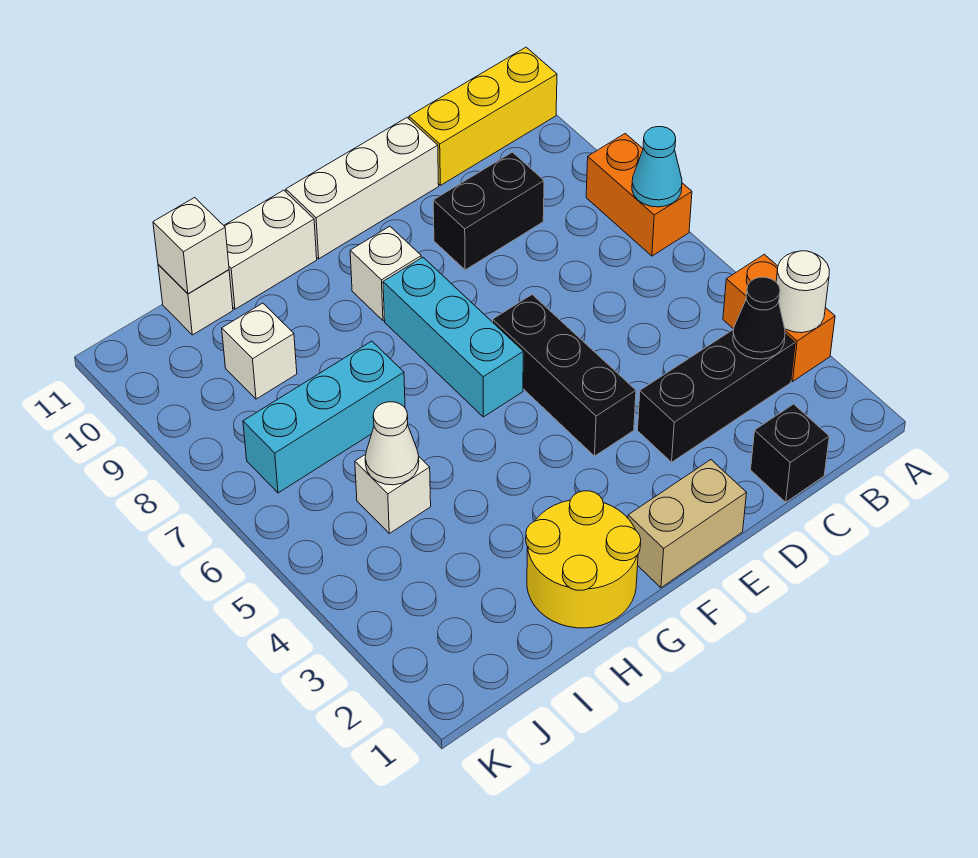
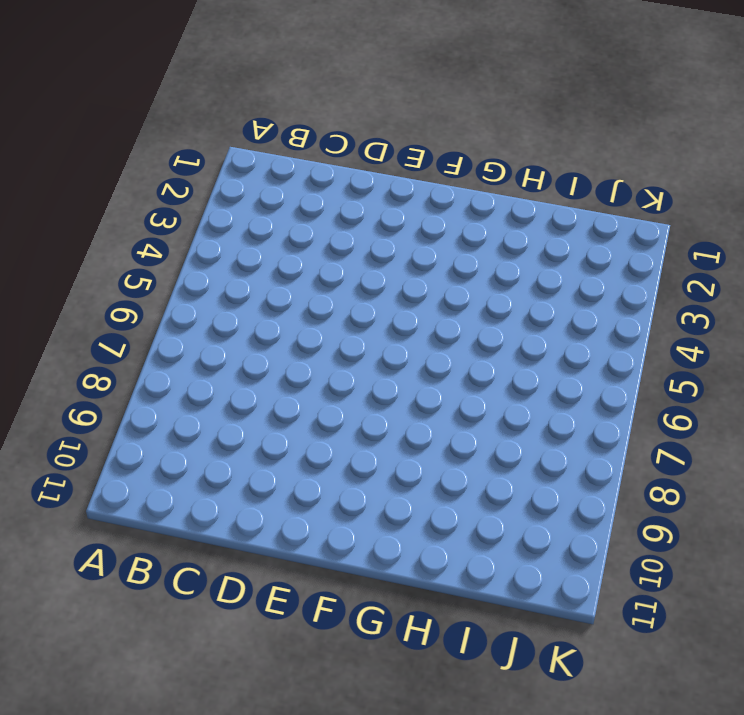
none -> orange brick A3:A4 level 1
none -> orange brick A7:A8 level 1
none -> yellow brick A11:C11 level 1

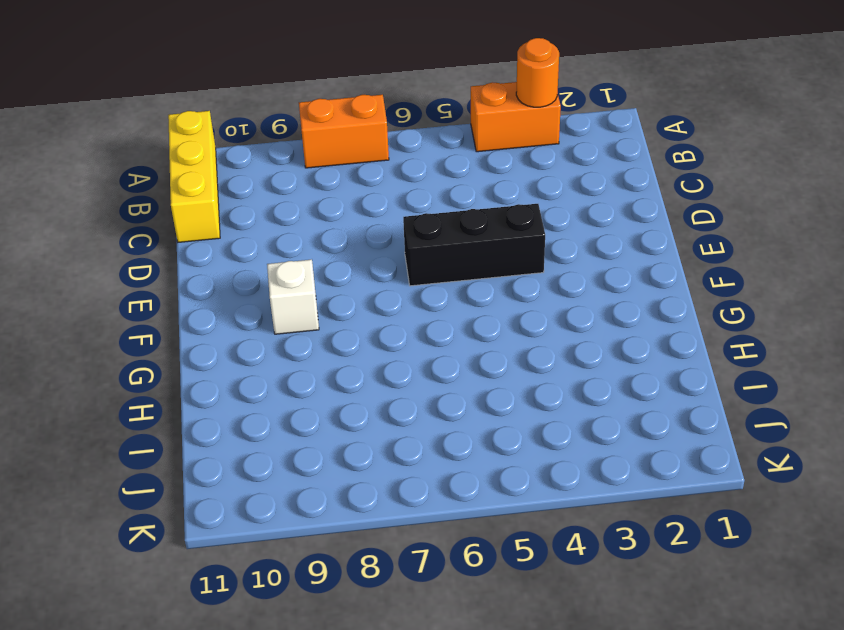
orange round brick A3 level 2 -> white round brick A3 level 2
none -> black brick B3:D3 level 1
none -> black brick C1 level 1
none -> black brick C9:D9 level 1

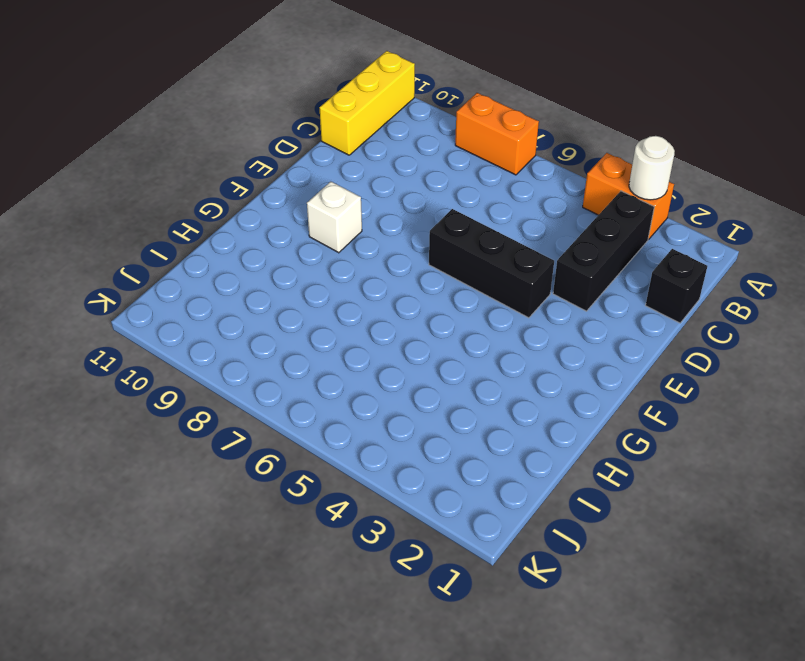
none -> black brick C9:D9 level 1
none -> white brick D11:F11 level 1
none -> tan brick E1:F1 level 1

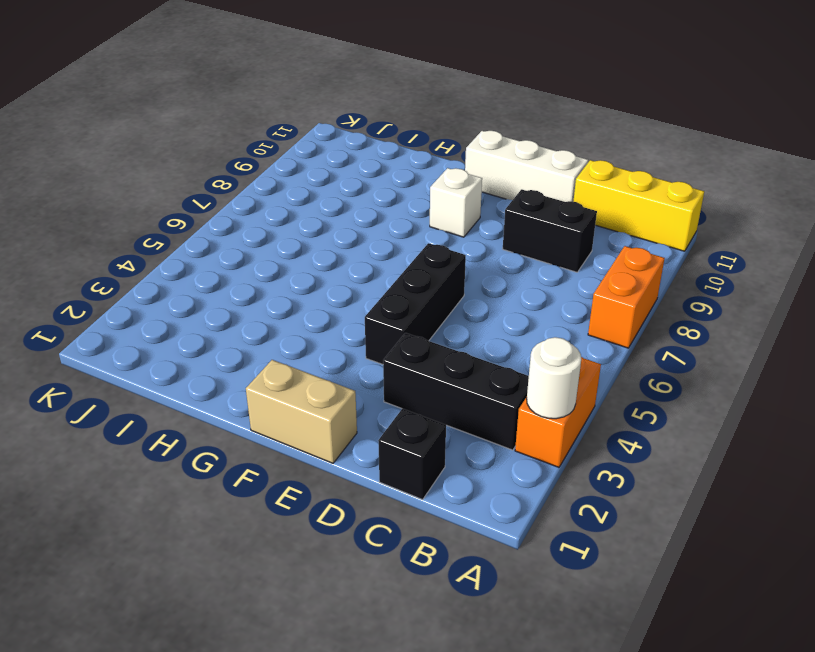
none -> cyan brick F6:F8 level 1
none -> yellow round brick G1:H2 level 1
none -> white brick G11:H11 level 1

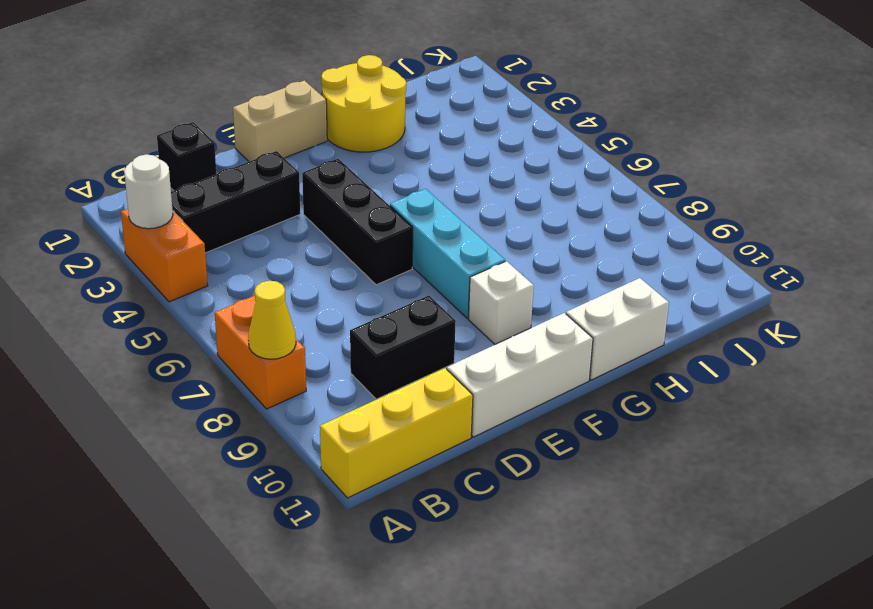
yellow cone A8 level 2 -> none
none -> cyan brick H7:J7 level 1
none -> white brick I5 level 1
none -> white brick I9 level 1

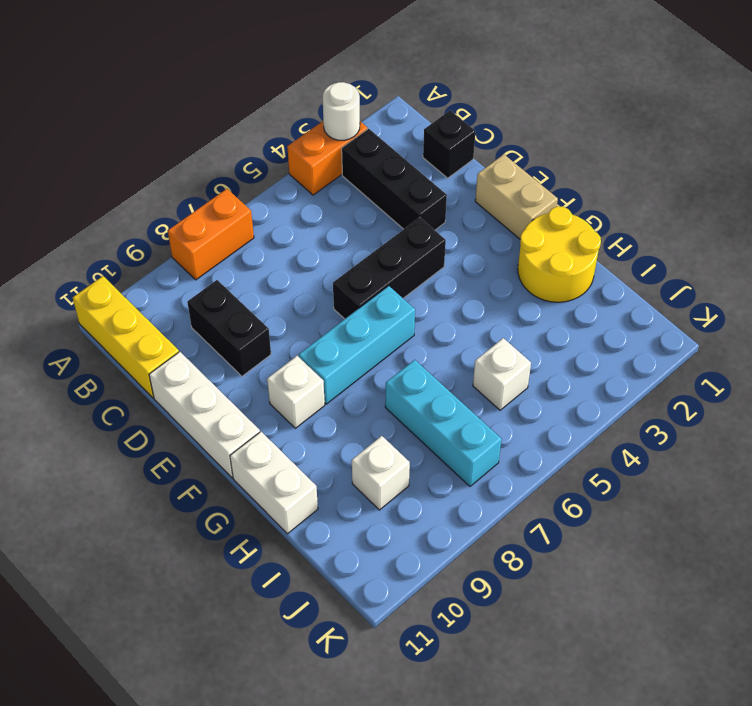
none -> white brick I11 level 1
none -> cyan cone A7 level 2
none -> black cone B3 level 2

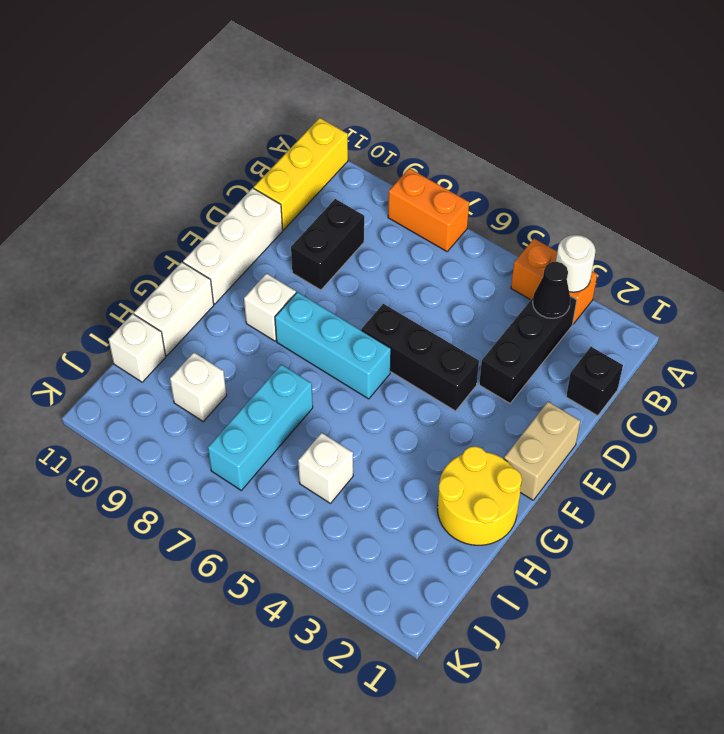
none -> cyan cone A7 level 2
none -> white cone I5 level 2
none -> white brick I11 level 2

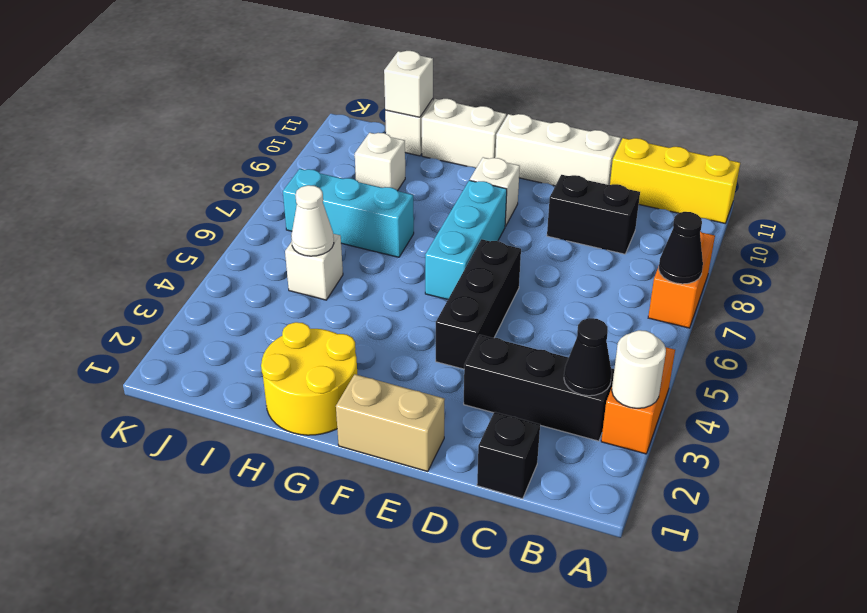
black cone A7 level 2 -> cyan cone A7 level 2

